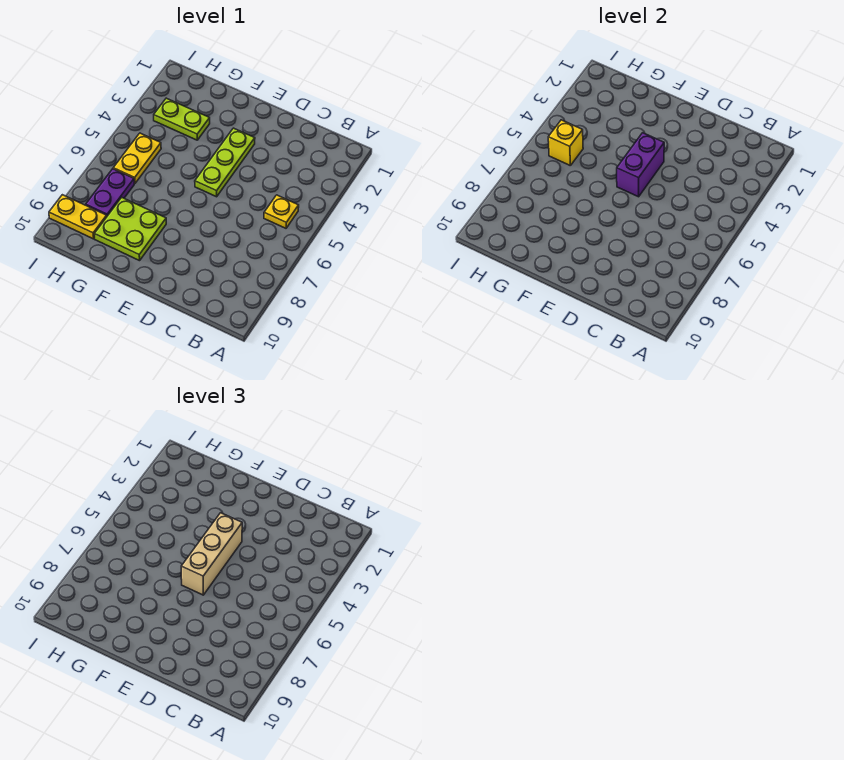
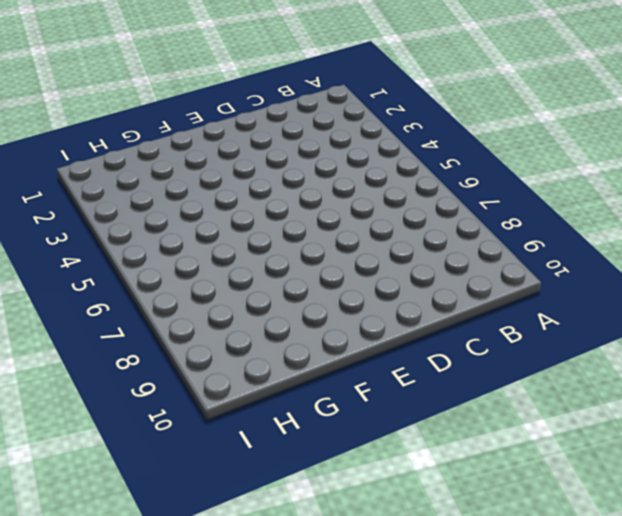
none -> yellow plate B5 level 1
none -> lime plate E3:E5 level 1

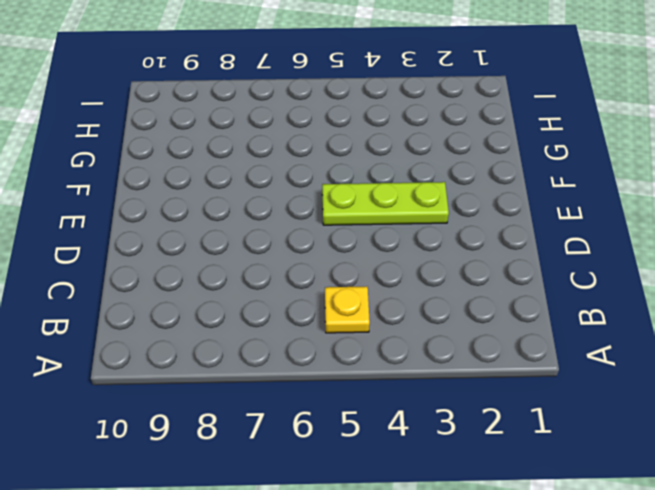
none -> lime plate F8:G9 level 1
none -> lime plate G3:H3 level 1

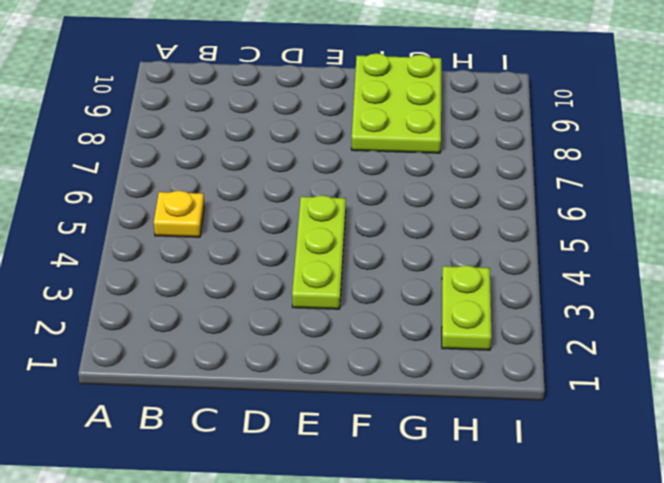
lime plate F8:G10 level 1 -> lime plate F8:G9 level 1
lime plate H2:H3 level 1 -> lime plate G3:H3 level 1
none -> yellow plate H5:H6 level 1
none -> purple plate H7:H8 level 1

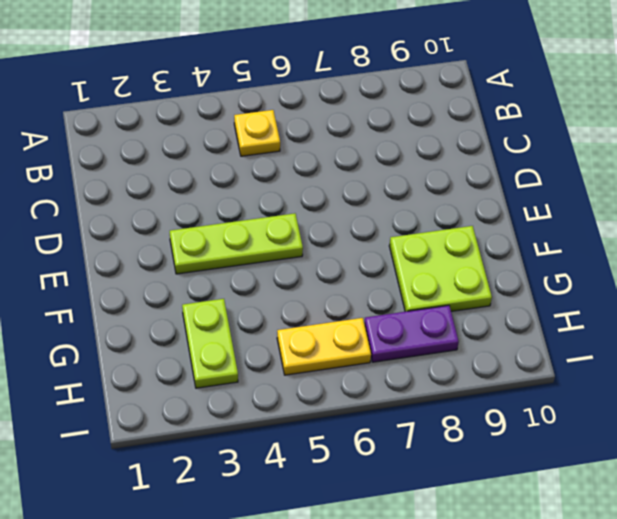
none -> yellow plate H9:I9 level 1
none -> purple brick E4:E5 level 2

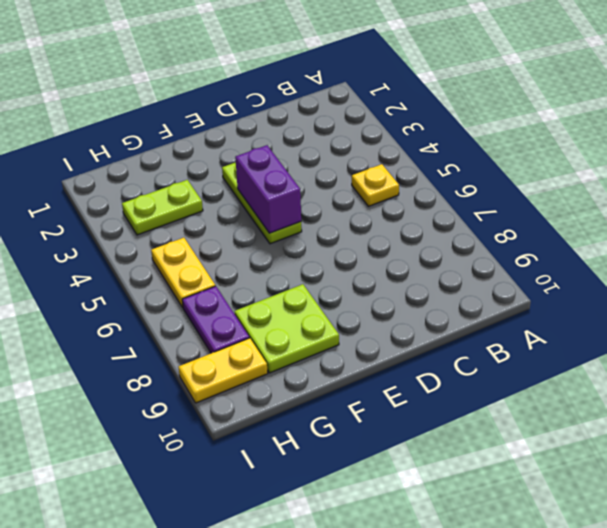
none -> yellow brick H5 level 2
none -> tan brick E4:E6 level 3

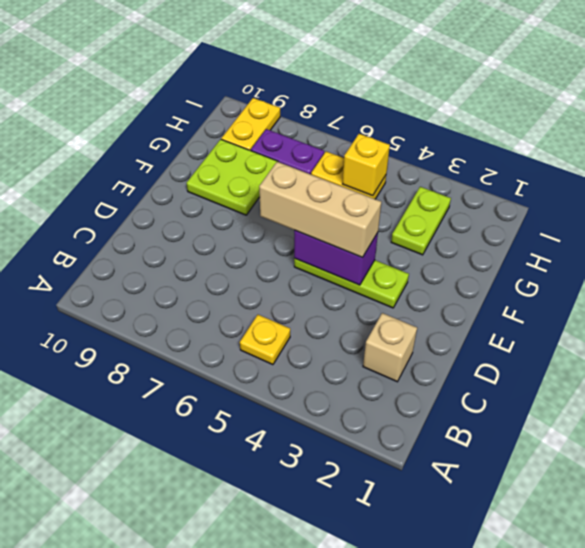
tan brick C2 level 1 -> none

